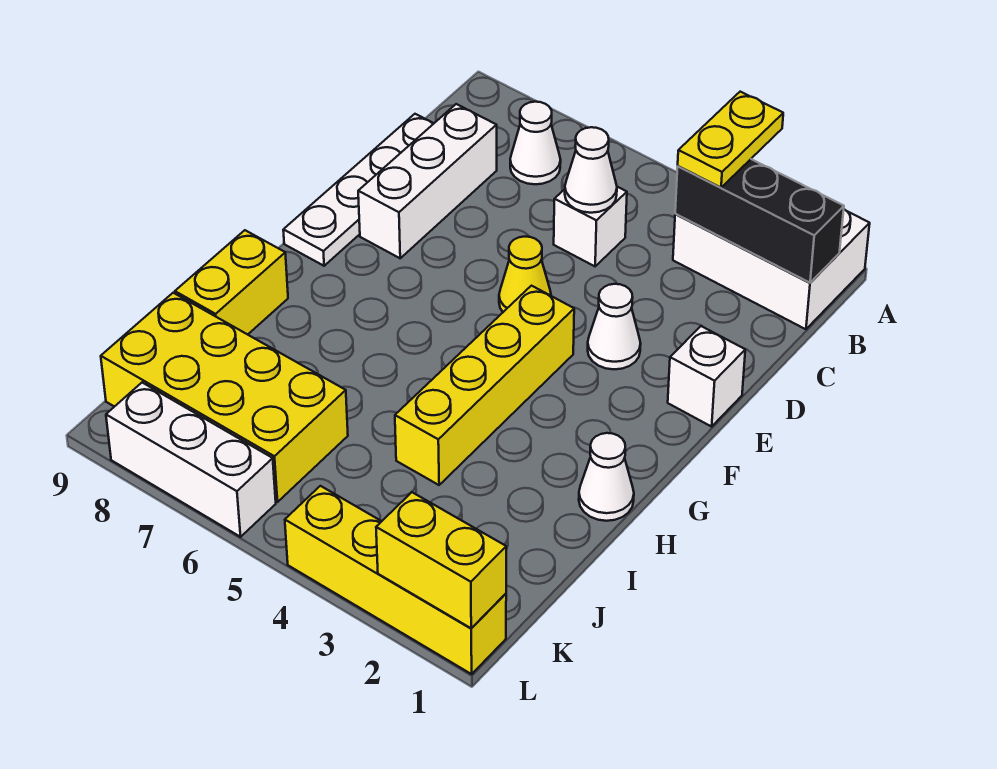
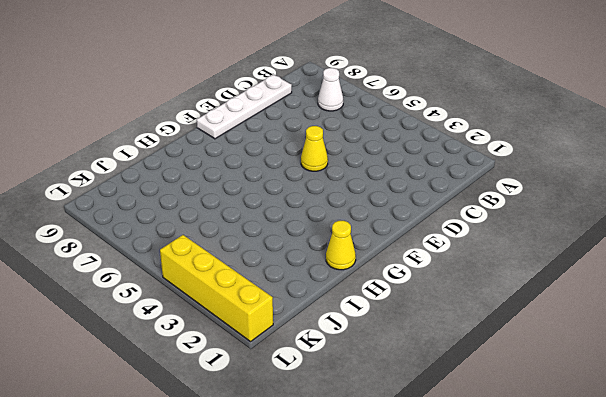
yellow cone H1 level 1 -> white cone H1 level 1
none -> white brick A1:B3 level 1
none -> white brick C5 level 1
none -> white brick C8:E8 level 1

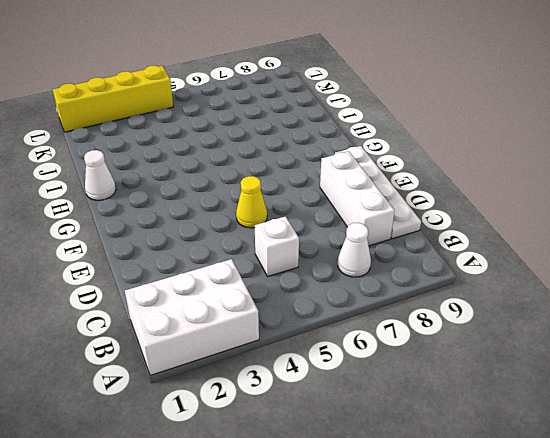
none -> white brick E1 level 1
none -> white cone E3 level 1
none -> yellow brick F4:I4 level 1

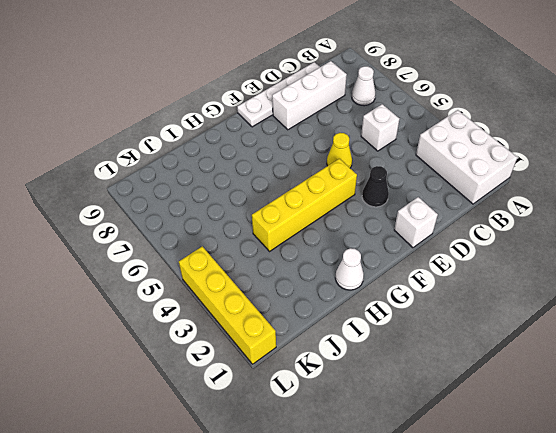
black cone E3 level 1 -> white cone E3 level 1
none -> yellow brick H9:I9 level 1
none -> yellow brick J6:K9 level 1
none -> white brick L6:L8 level 1

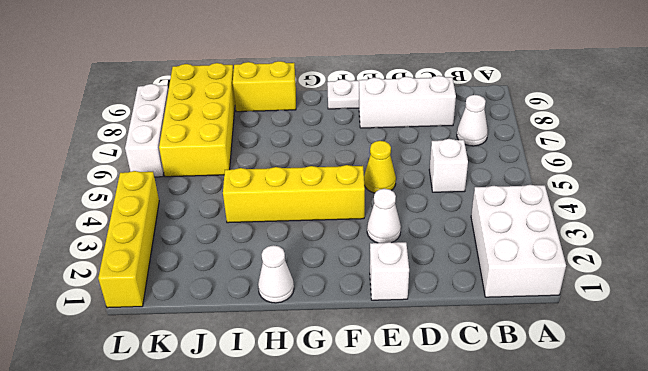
none -> black brick B1:B3 level 2
none -> white cone C5 level 2
none -> yellow brick L1:L2 level 2

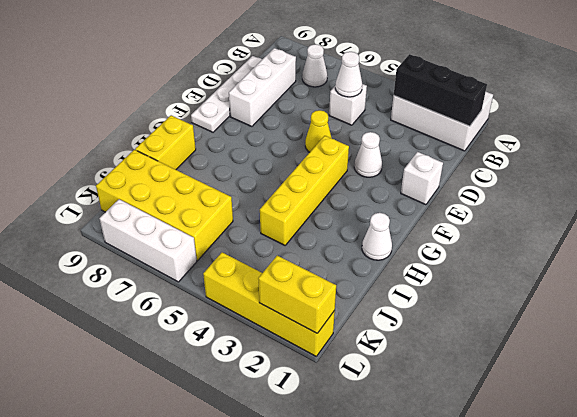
none -> yellow plate A3:B3 level 3

